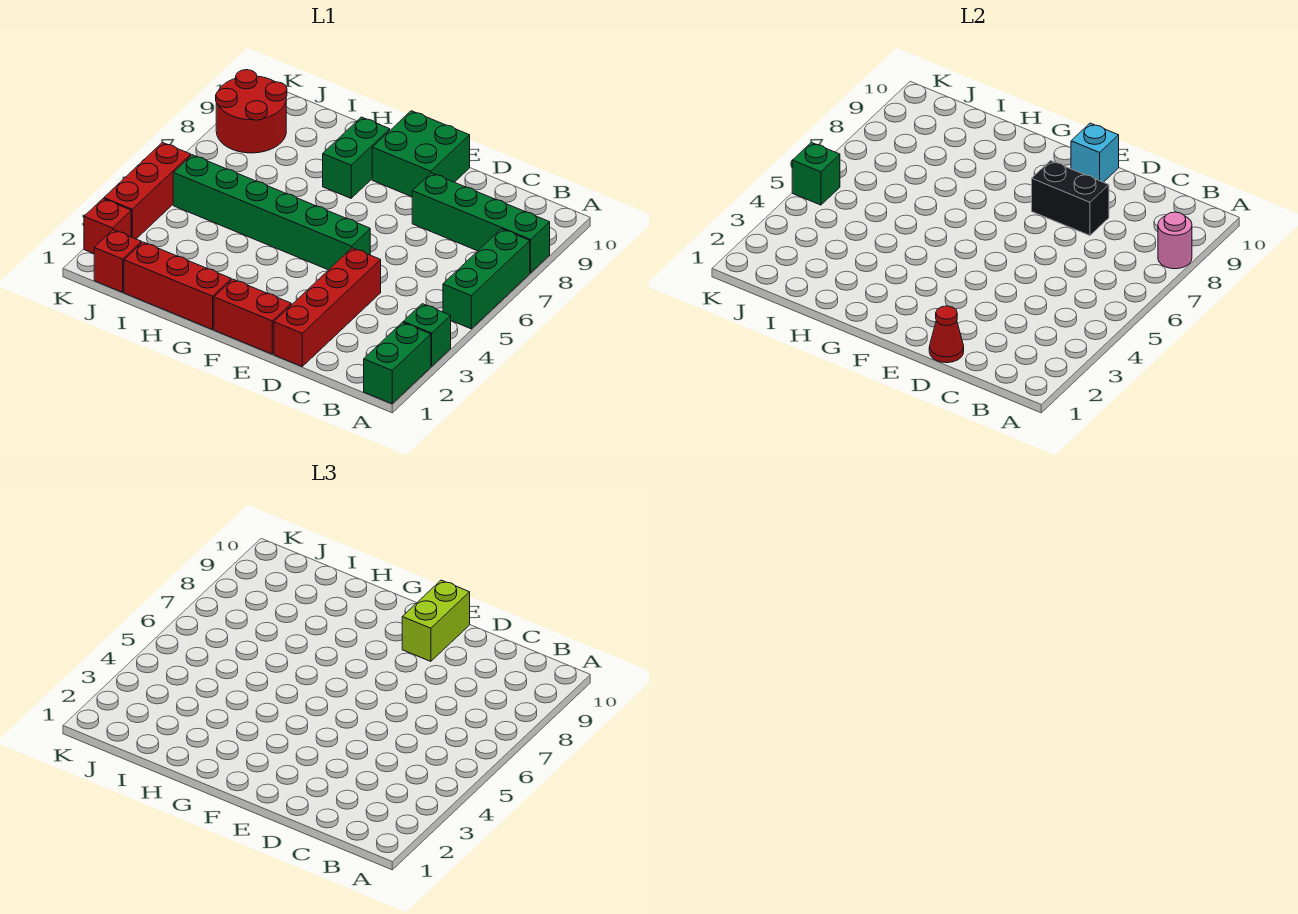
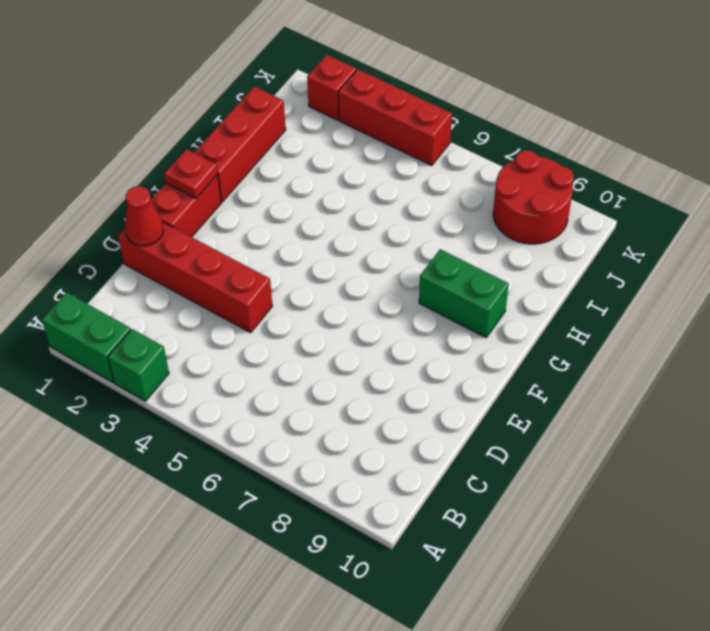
red plate F1 level 2 -> none
none -> green brick A5:A7 level 1
none -> green brick A8:D8 level 1
none -> green brick E5:J5 level 1

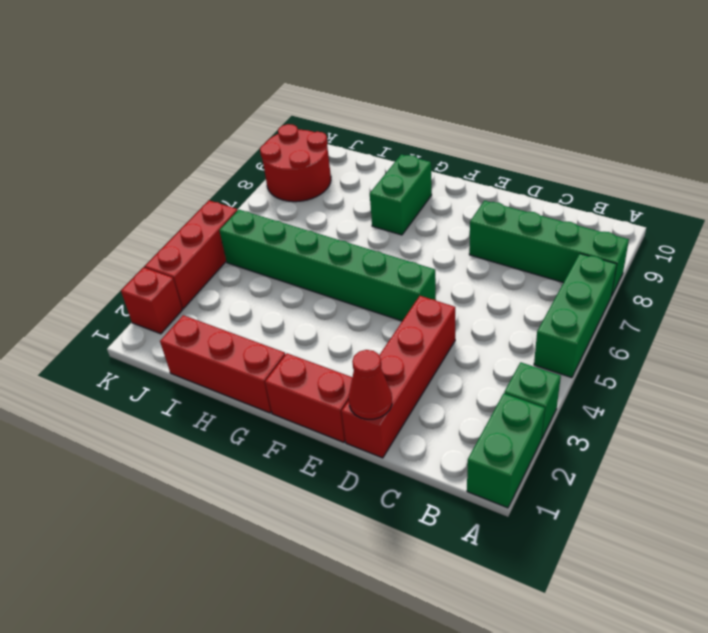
none -> green brick E9:F10 level 1
none -> red brick J1 level 1
none -> pink round brick A8 level 2

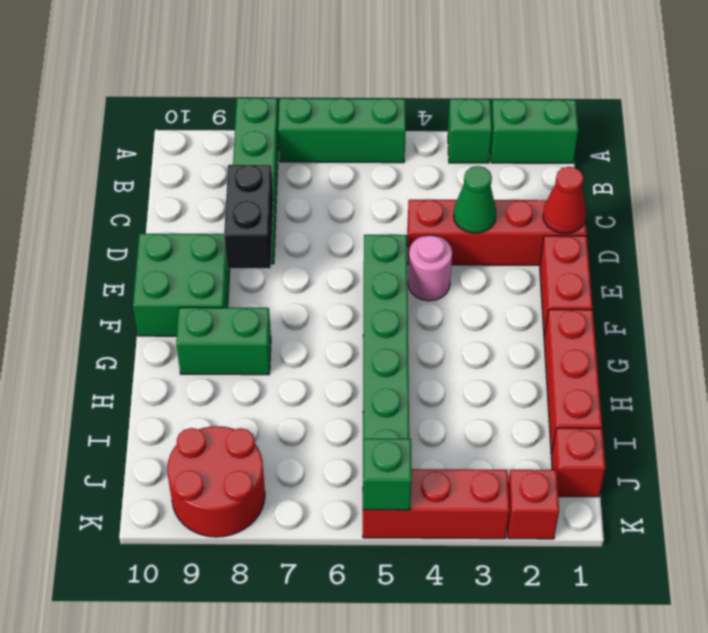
green cone D3 level 2 -> none
pink round brick E4 level 1 -> pink round brick A8 level 2
none -> cyan brick E10 level 2
none -> lime brick E9:E10 level 3

